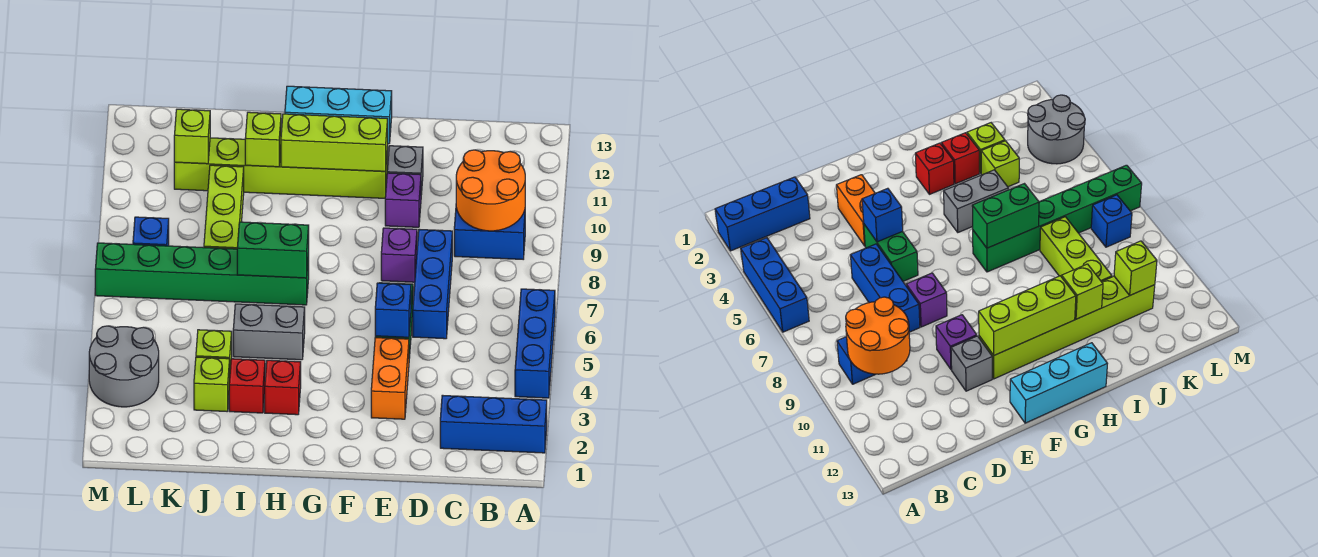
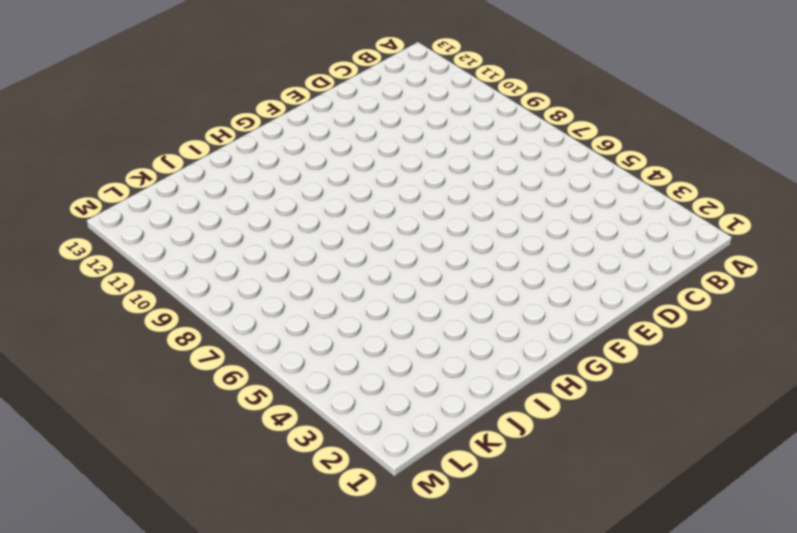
none -> blue brick A2:C2 level 1
none -> blue brick A4:A6 level 1
none -> blue brick B9:C9 level 1

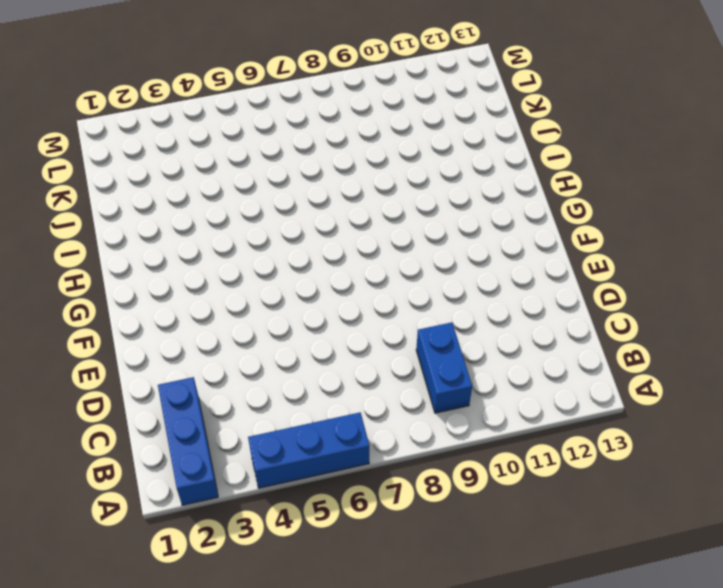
none -> blue brick D6:D8 level 1
none -> orange brick E3:E4 level 1
none -> green brick E5:E6 level 1

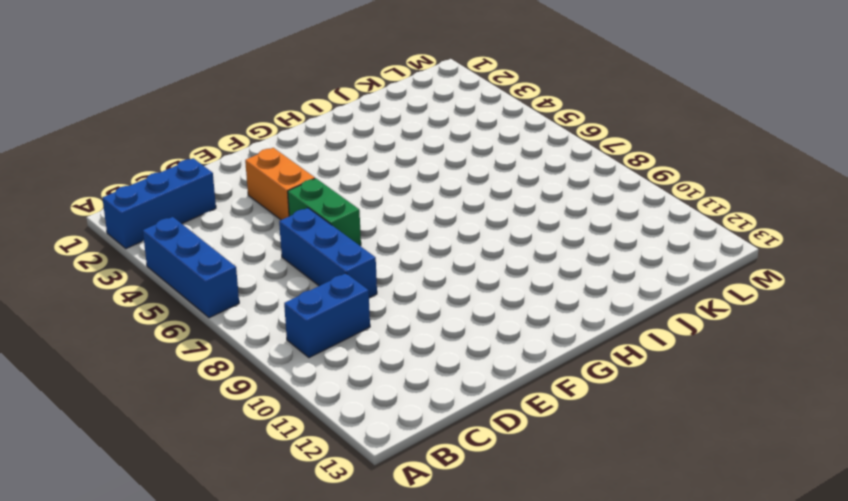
none -> purple brick E8 level 1
none -> purple brick E10 level 1
none -> grey brick E11 level 1

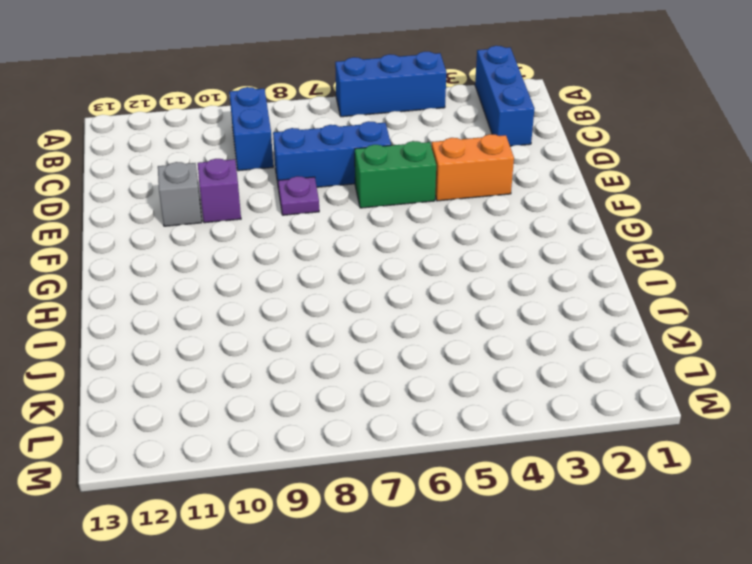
purple plate E8 level 1 -> purple brick E8 level 1
none -> lime brick F11:K11 level 1
none -> cyan brick F13:H13 level 1
none -> red brick H3 level 1

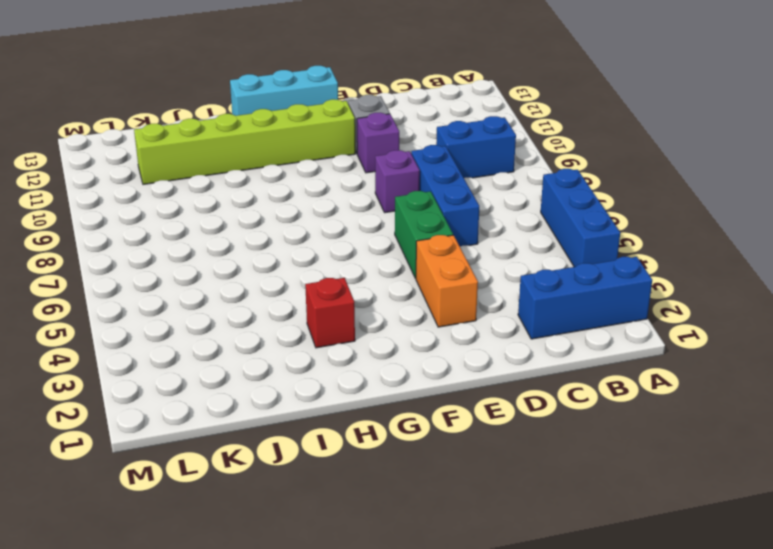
none -> grey brick H5:I5 level 1
none -> green brick H7:M7 level 1
none -> red brick I3 level 1

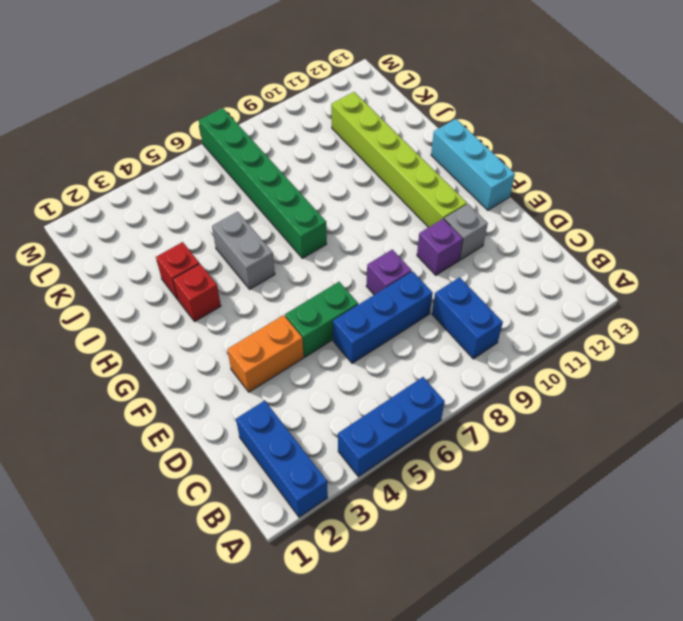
none -> lime brick J3 level 1
none -> lime brick J4 level 1
none -> lime brick J8:J10 level 1

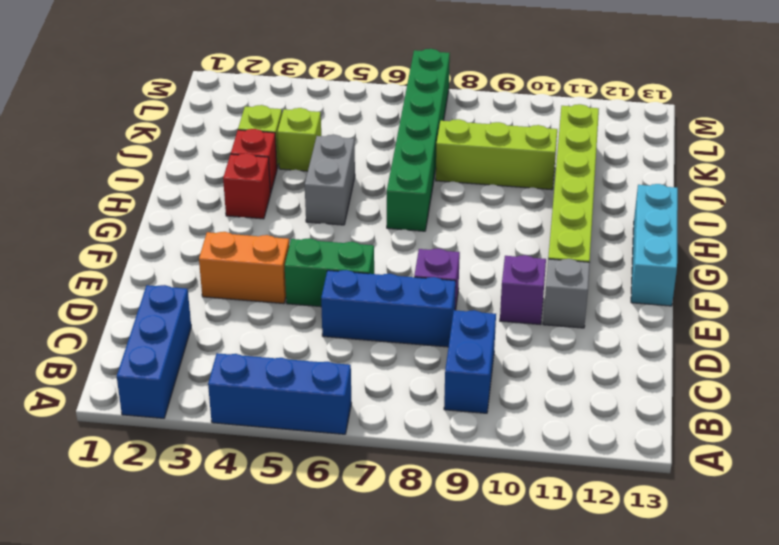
none -> grey round brick L3:M4 level 1
none -> blue brick L8 level 1
none -> orange round brick B9:C10 level 2

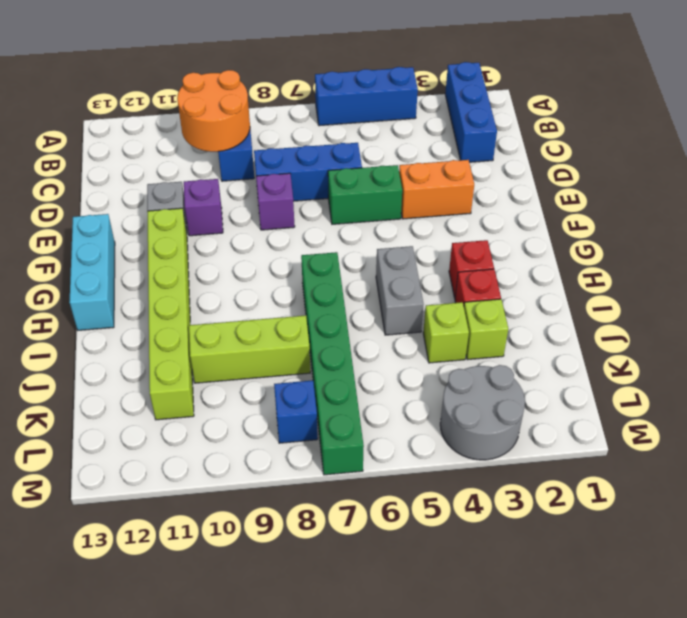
none -> blue brick E5 level 2
none -> lime brick F11:H11 level 2
none -> green brick H7:I7 level 2

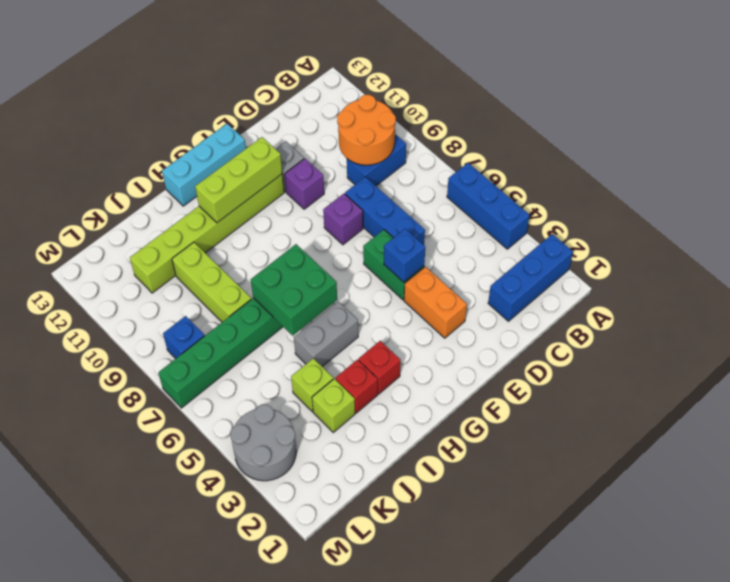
green brick H6:I7 level 2 -> green brick H7:I7 level 2
none -> lime brick I11 level 2
none -> lime brick K11 level 2

